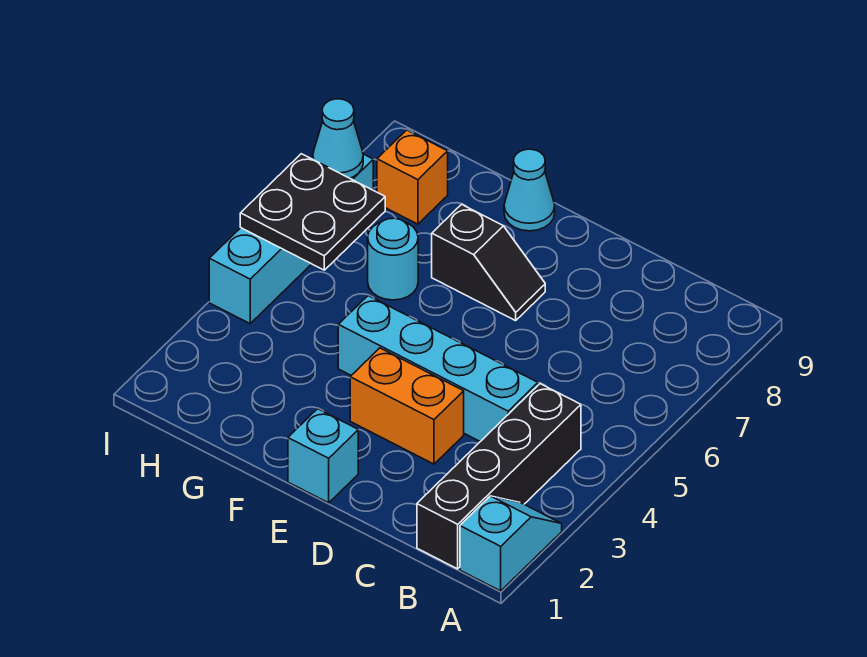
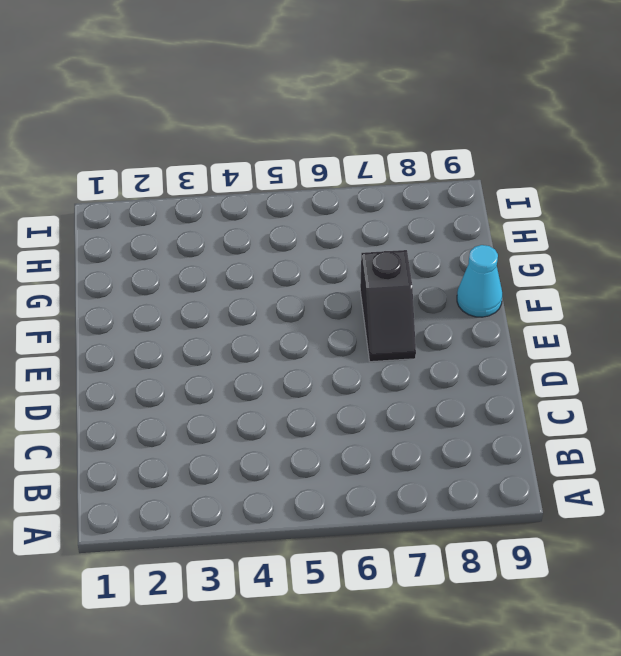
none -> cyan slope A1:A2 level 1 top 1
none -> black brick B1:B4 level 1
none -> cyan brick C4:F4 level 1

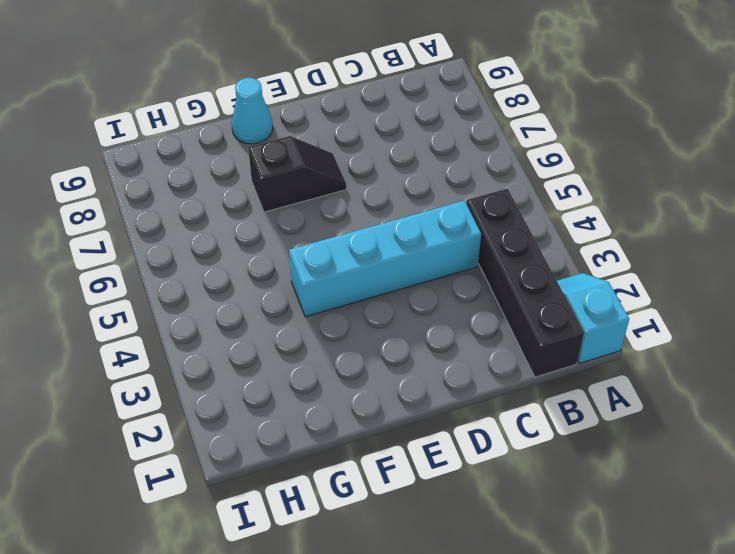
none -> orange brick D3:E3 level 1
none -> cyan brick E1 level 1
none -> cyan round brick G6 level 1

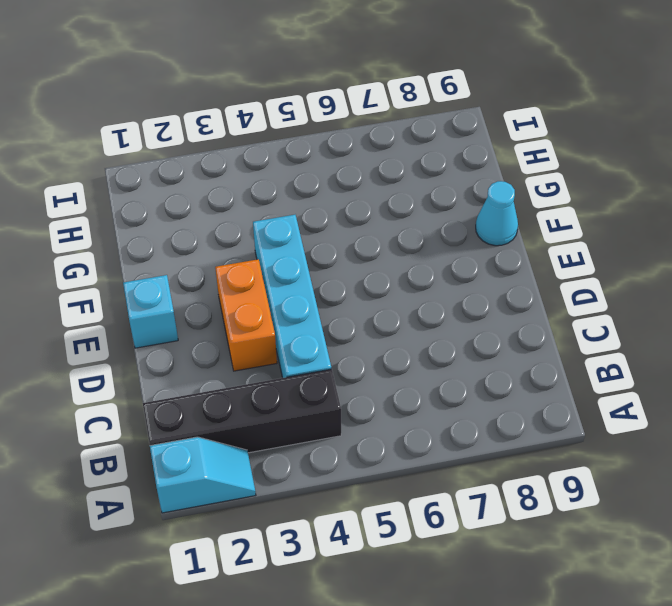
none -> black slope E7:F7 level 1 top F
none -> cyan round brick G6 level 1
none -> orange brick H8 level 1

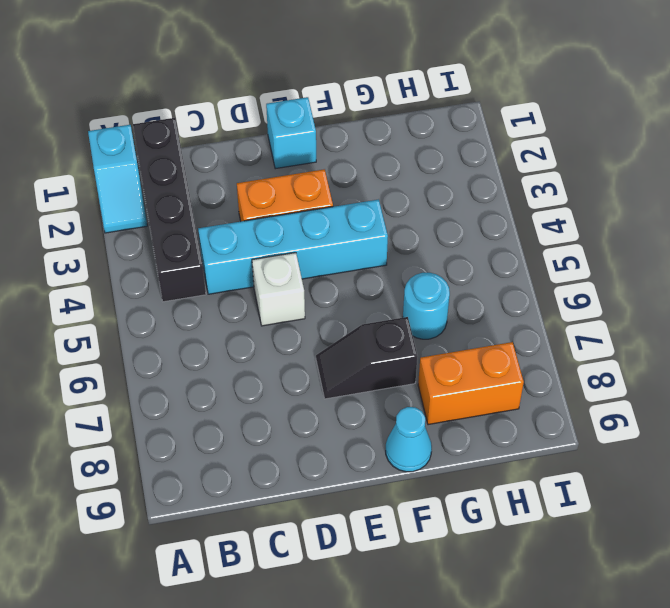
white brick D5 level 1 -> none
orange brick G8:H8 level 1 -> orange brick H8 level 1
none -> cyan brick I4:I7 level 1
none -> black plate H5:I6 level 2
none -> cyan cone I7 level 2

